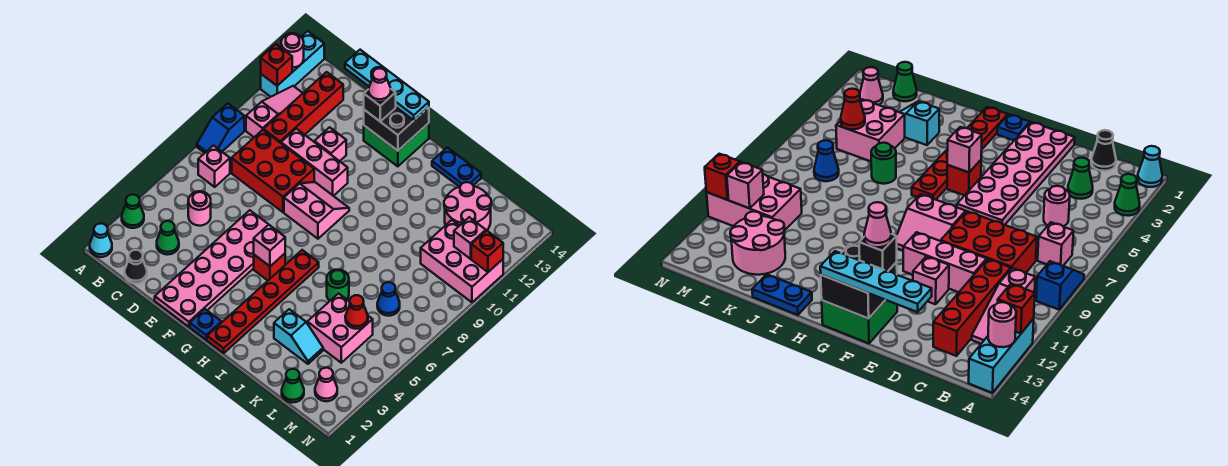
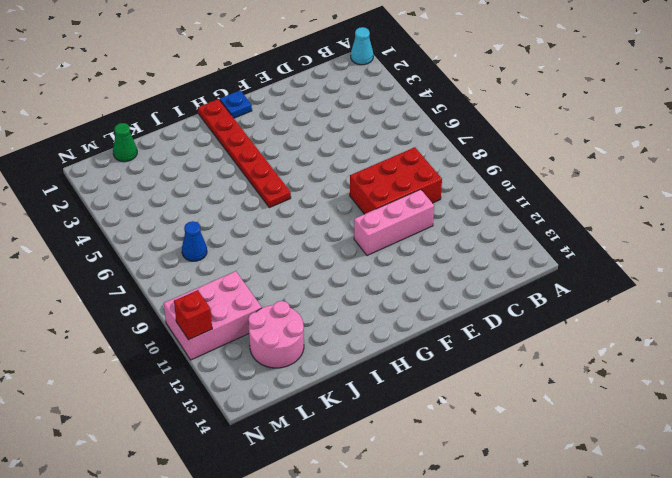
none -> green cone A3 level 1
none -> blue slope A8:A9 level 1 top 9
none -> cyan brick A12:A14 level 1
none -> pink brick B7 level 1

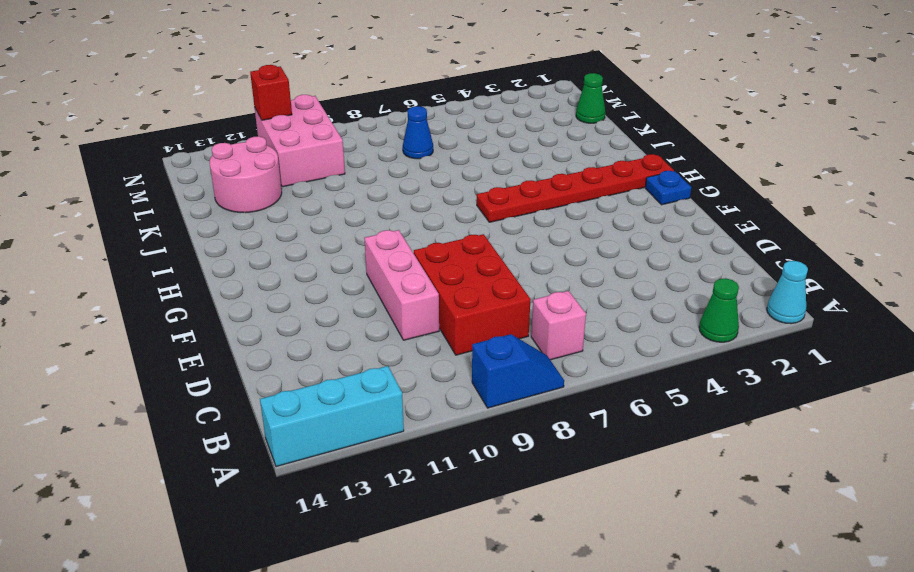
none -> pink slope B10:B12 level 1 top 10
none -> black cone C1 level 1
none -> green cone C3 level 1
none -> pink round brick C5 level 1

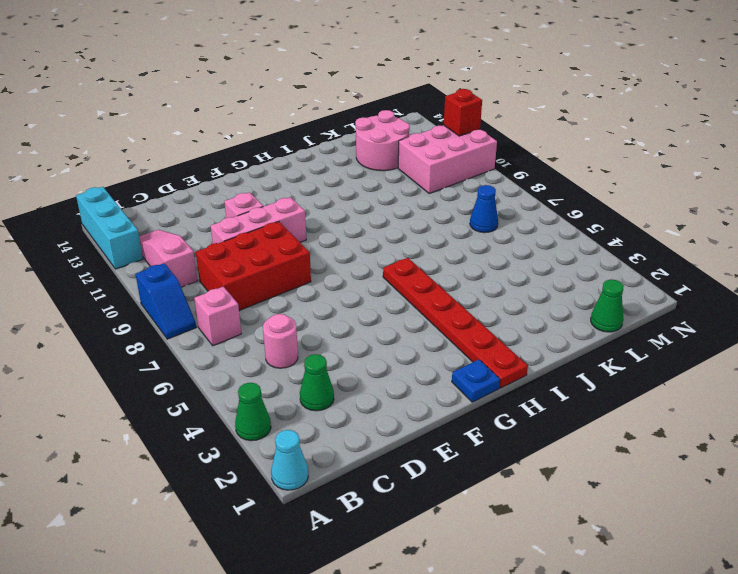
none -> black cone C1 level 1
none -> red brick C10:C13 level 1
none -> pink plate E1:F6 level 1
none -> pink slope F8:G9 level 1 top 8

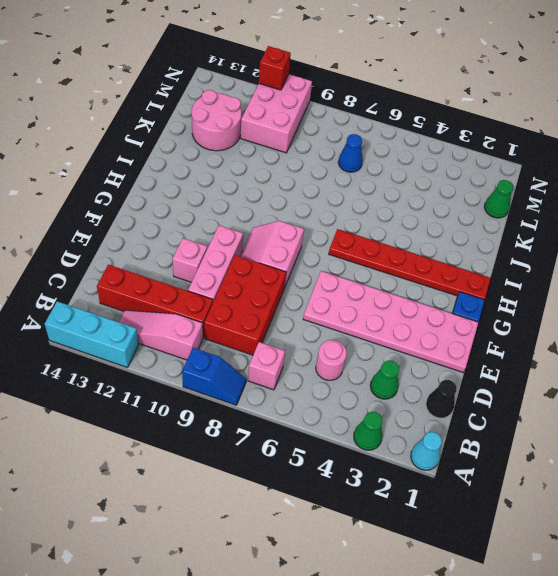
none -> green brick F13:G14 level 1
none -> red brick G5 level 1
none -> blue plate I14:J14 level 1
none -> cyan slope J3:K3 level 1 top J

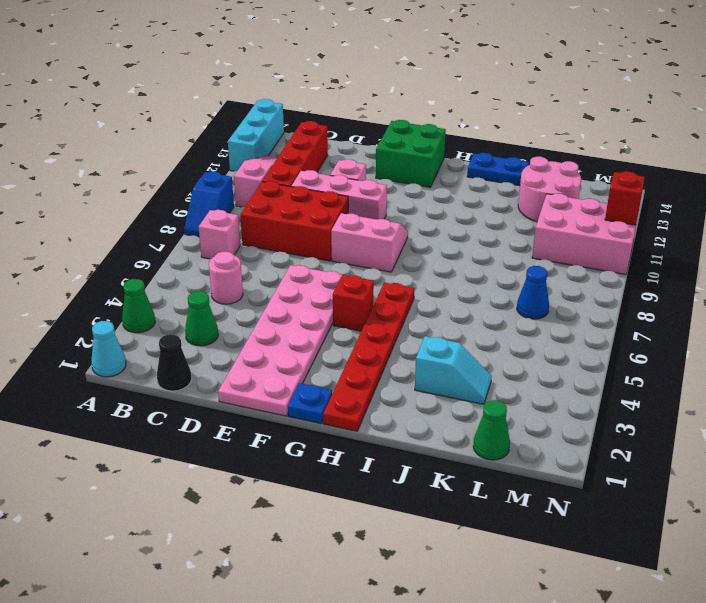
none -> green round brick J6 level 1
none -> pink brick K4:L5 level 1
none -> pink cone M2 level 1
none -> red brick A12 level 2

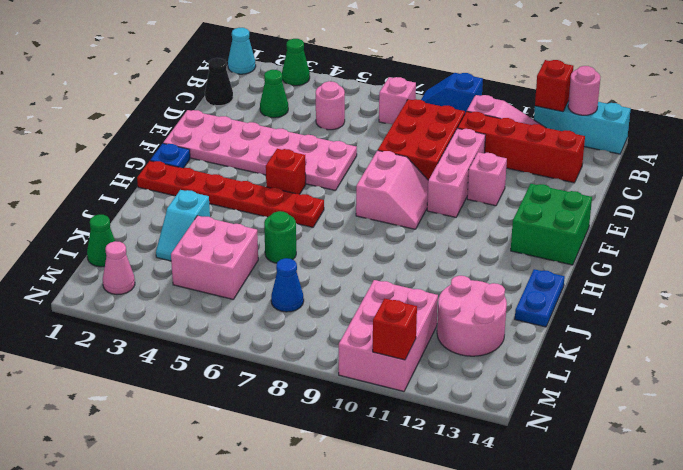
none -> black brick F13:G14 level 2
none -> pink brick G5 level 2
none -> red cone L5 level 2
none -> pink brick M11 level 2

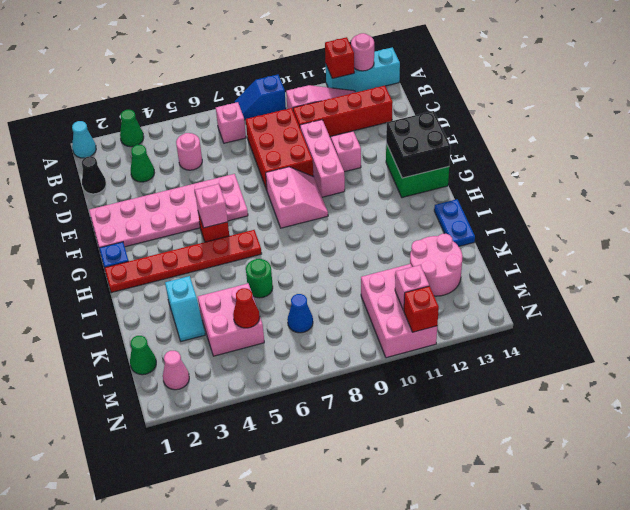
none -> cyan plate D14:G14 level 3
none -> black brick F13 level 3
none -> pink cone F13 level 4

